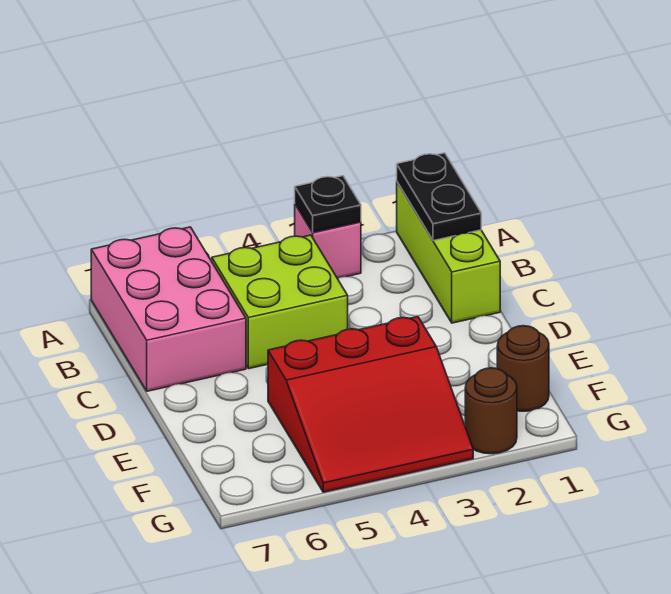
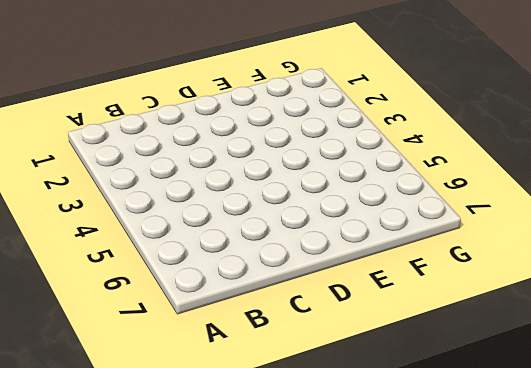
none -> lime brick A1:C1 level 1
none -> pink brick A3 level 1

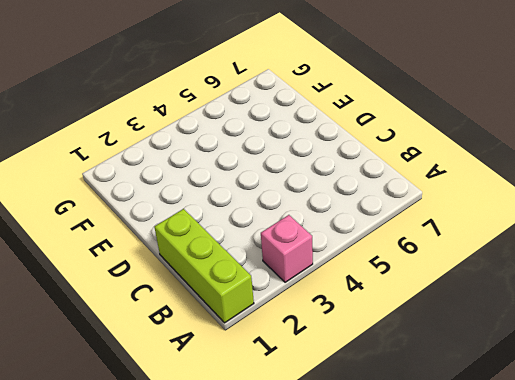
none -> pink brick A6:C7 level 1
none -> lime brick B4:C5 level 1

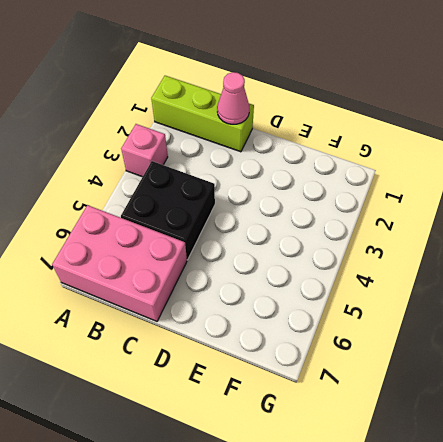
black brick B4:C5 level 1 -> lime brick B4:C5 level 1
pink cone C1 level 2 -> none
none -> red slope E3:G5 level 1 top E
none -> brown round brick F1 level 1

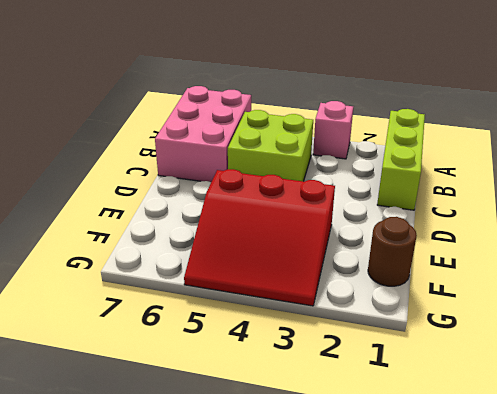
none -> brown round brick G2 level 1
none -> black plate A1:B1 level 2

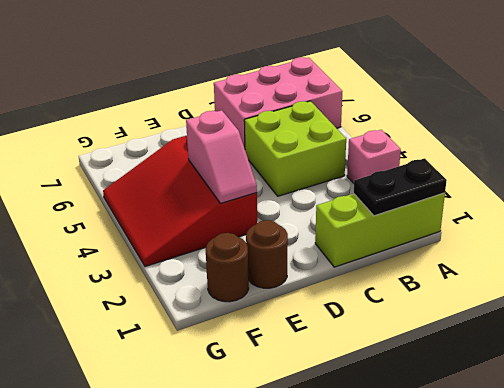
brown round brick E1 level 1 -> brown round brick G2 level 1
pink slope E3:E4 level 2 top 4 -> none
none -> black plate A3 level 2

